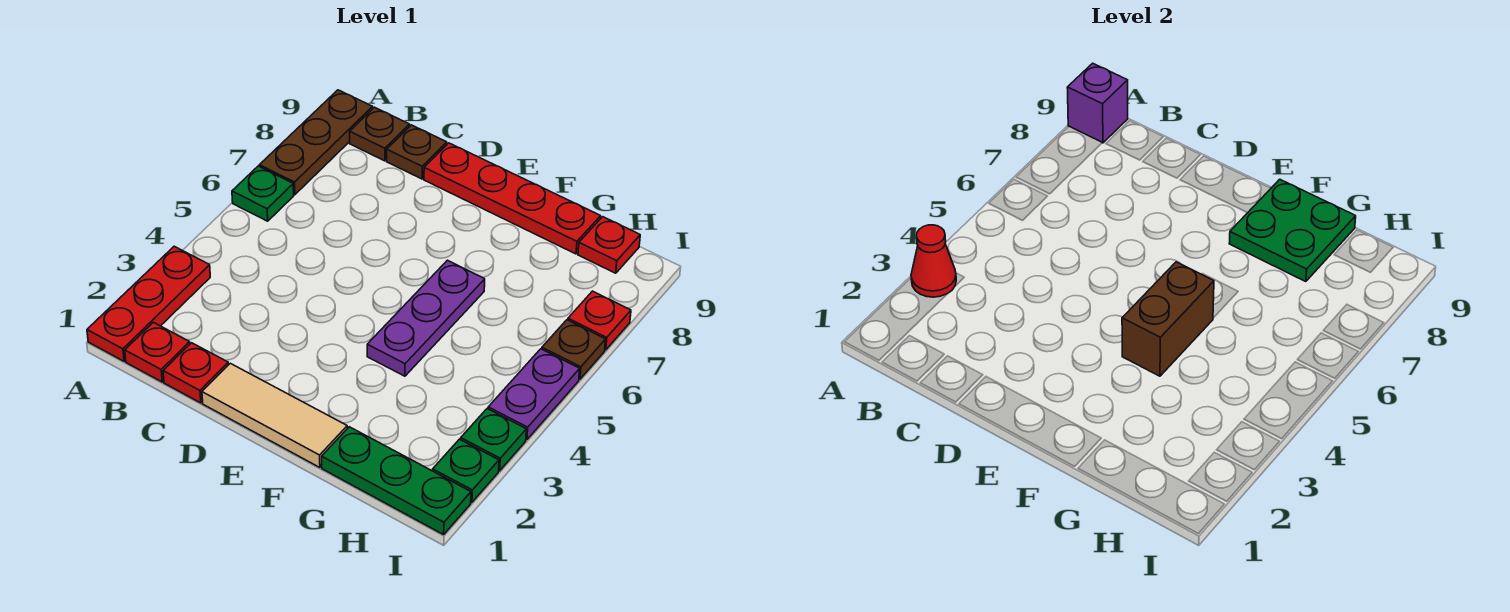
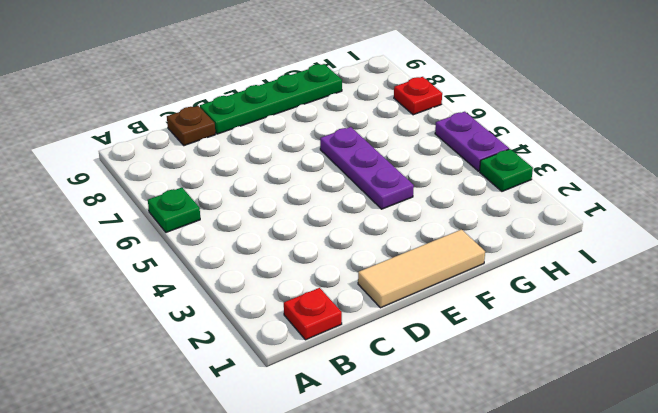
green plate D9:G9 level 1 -> red plate D9:G9 level 1
none -> red plate A1:A3 level 1
none -> brown plate A7:A9 level 1
none -> brown plate B9 level 1

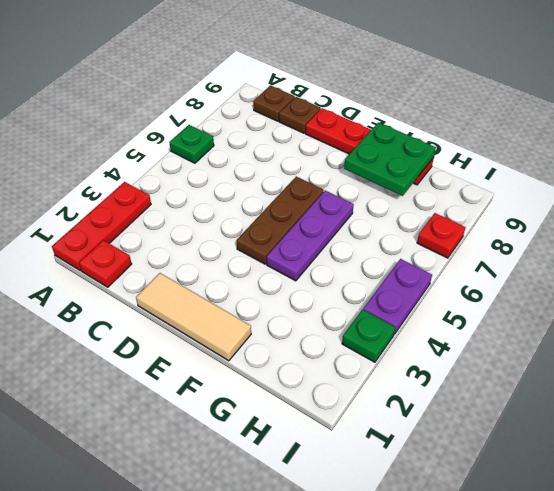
brown plate E4:E6 level 1 -> brown plate A7:A9 level 1
none -> red plate C1 level 1
none -> green plate G1:I1 level 1
none -> red plate H9 level 1

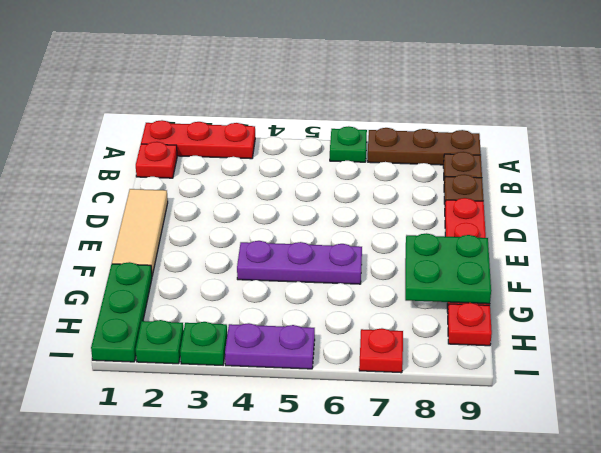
none -> red plate C1 level 1
none -> brown plate I6 level 1
none -> red cone A3 level 2

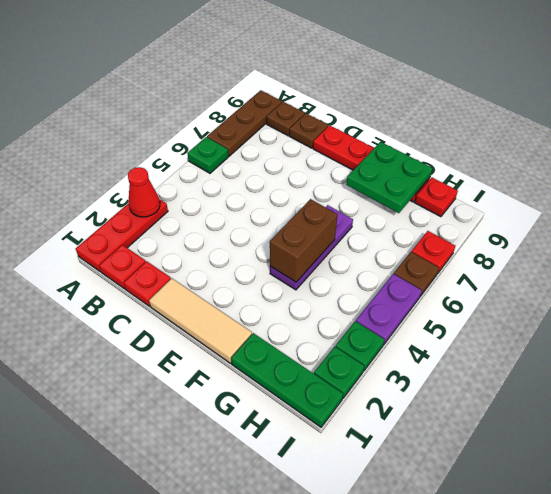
none -> purple brick A9 level 2

